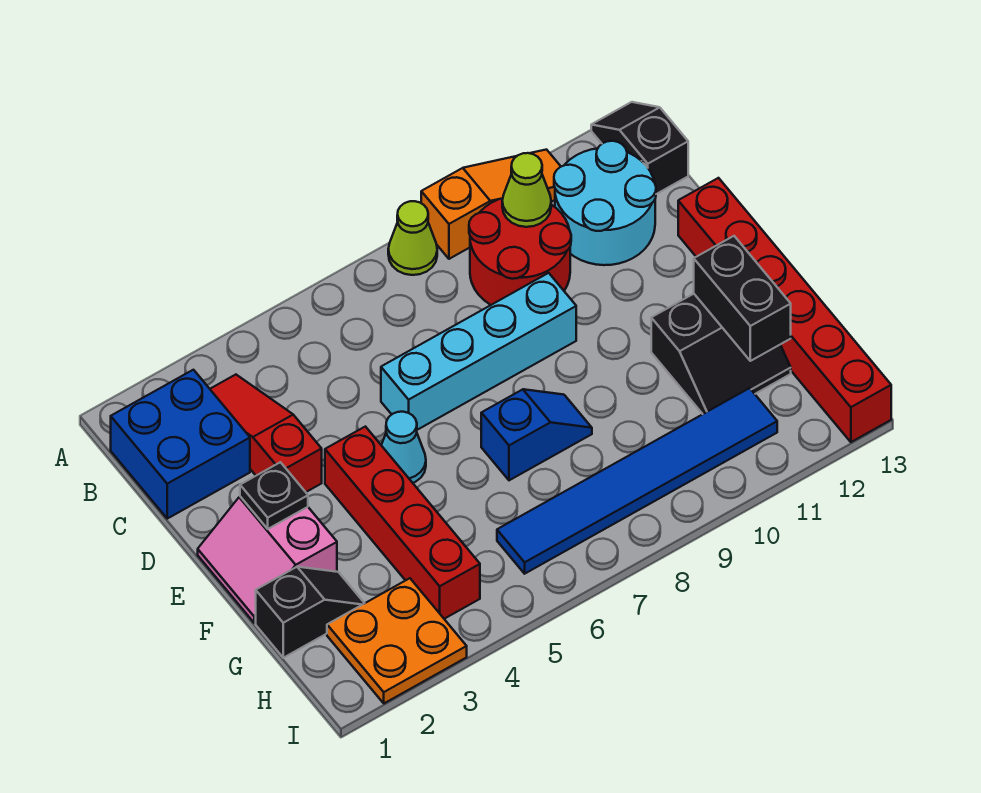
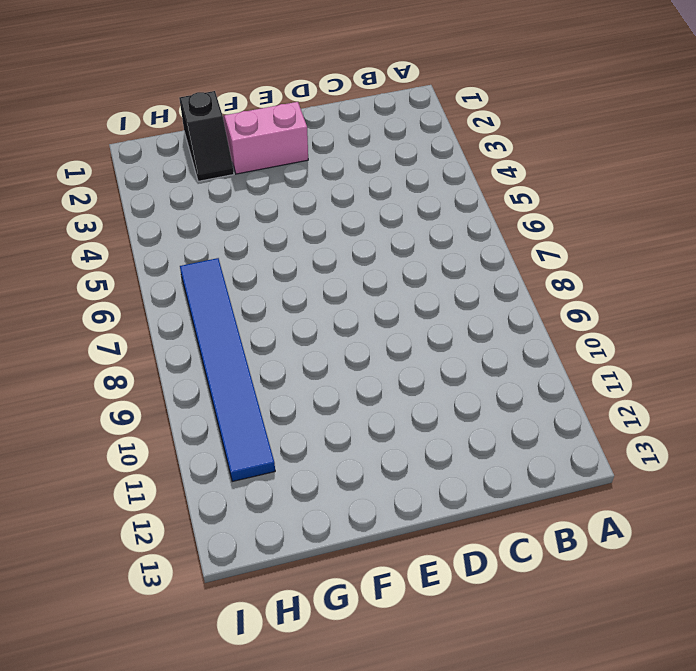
none -> lime cone A8 level 1
none -> orange slope A9:A11 level 1 top 9
none -> black slope A13:B13 level 1 top B

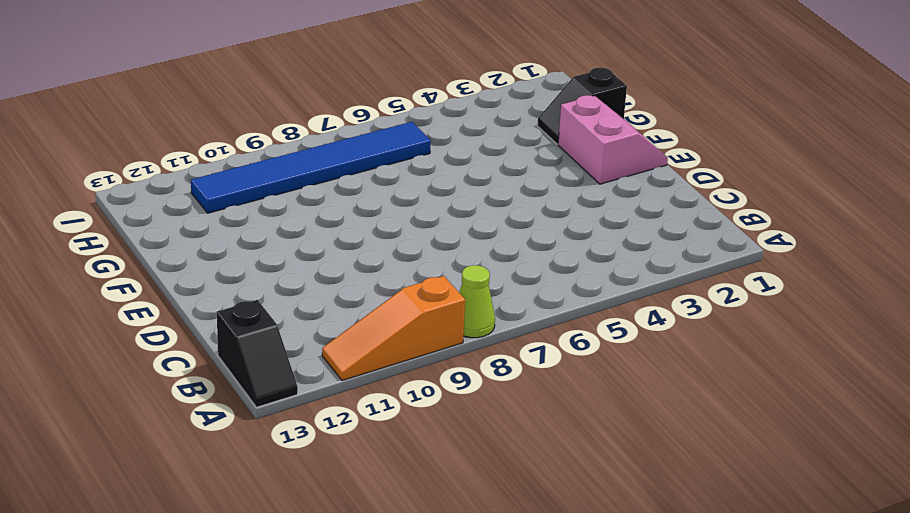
none -> blue brick B1:C2 level 1
none -> red slope B3:D3 level 1 top D
none -> red round brick B9:C10 level 1

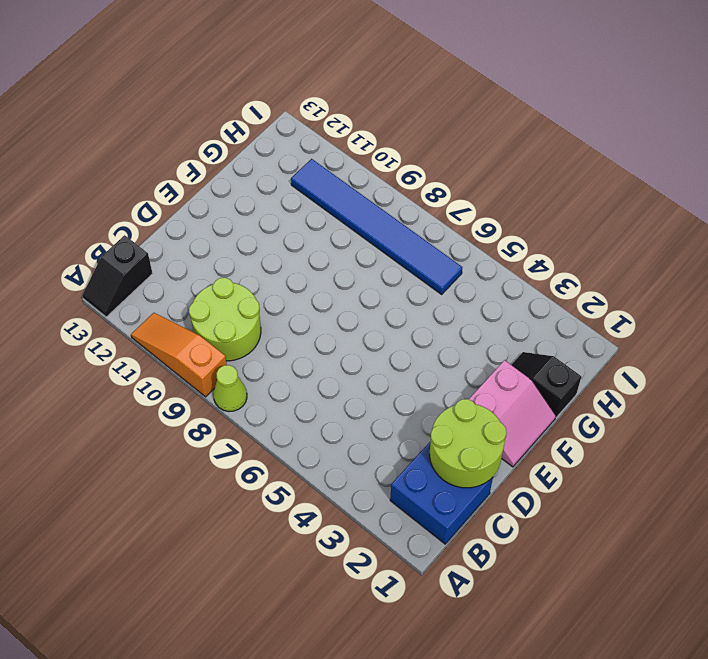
lime round brick B9:C10 level 1 -> red round brick B9:C10 level 1
lime round brick C1:D2 level 2 -> none
none -> red slope B3:D3 level 1 top D
none -> cyan round brick B11:C12 level 1
none -> cyan brick D6:D9 level 1

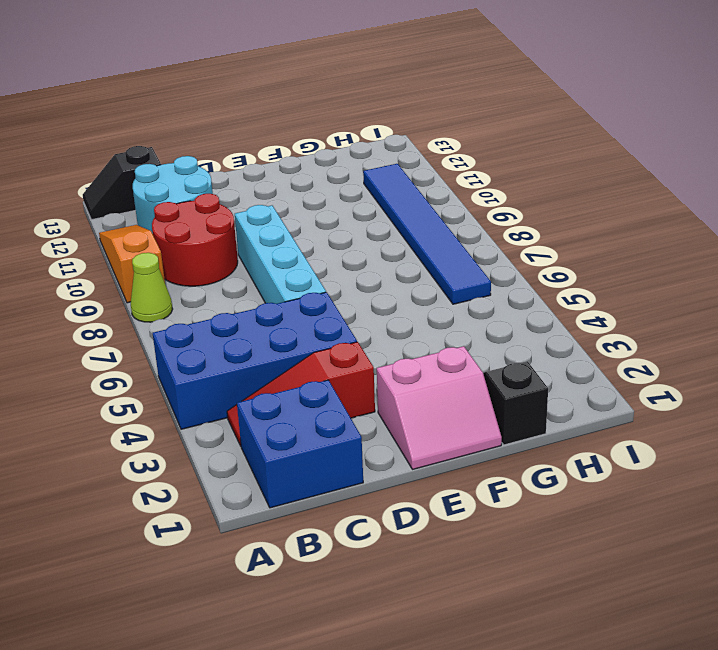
blue brick A4:D5 level 1 -> none
none -> red brick D13:I13 level 1
none -> red brick E4:H4 level 1
none -> cyan cone E5 level 1

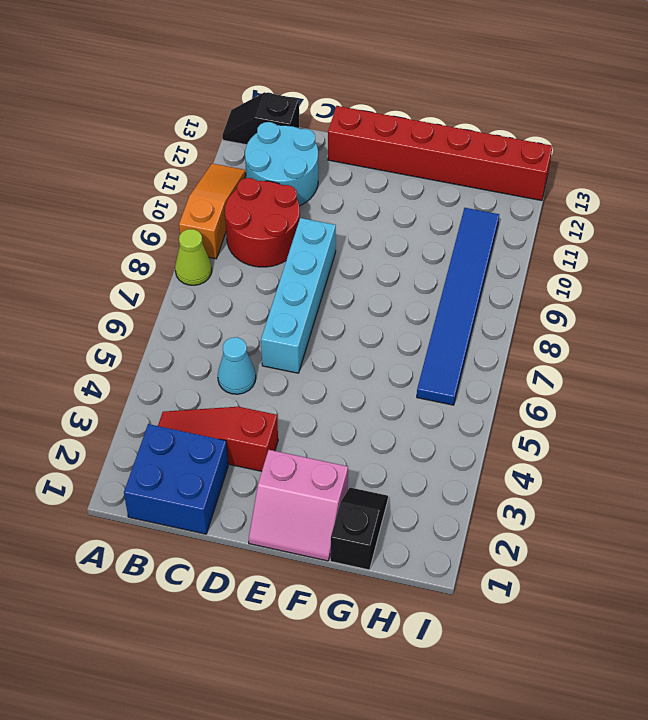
cyan cone C5 level 1 -> cyan cone E5 level 1
none -> red brick E4:H4 level 1
none -> blue slope F7:F8 level 1 top 7
none -> black slope F11:G12 level 1 top F

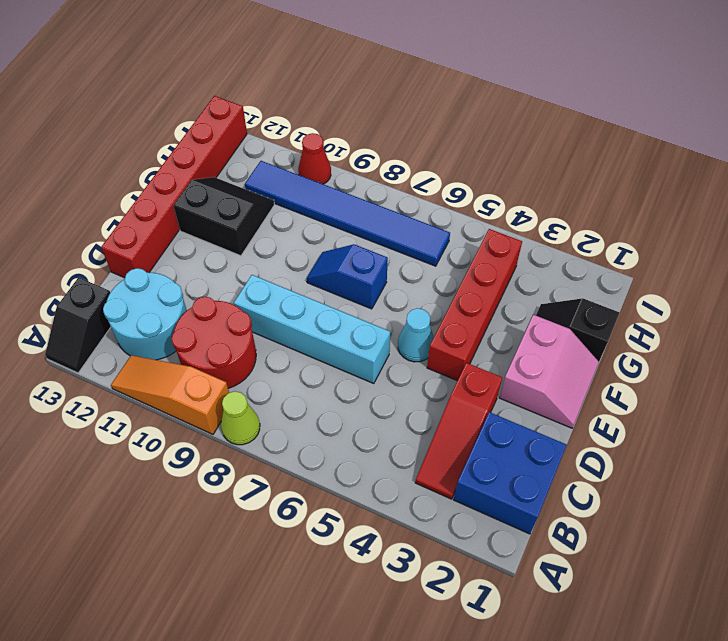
red cone I10 level 1 -> none
none -> orange plate H2:I3 level 1
none -> lime cone B10 level 2
none -> black plate E2 level 2

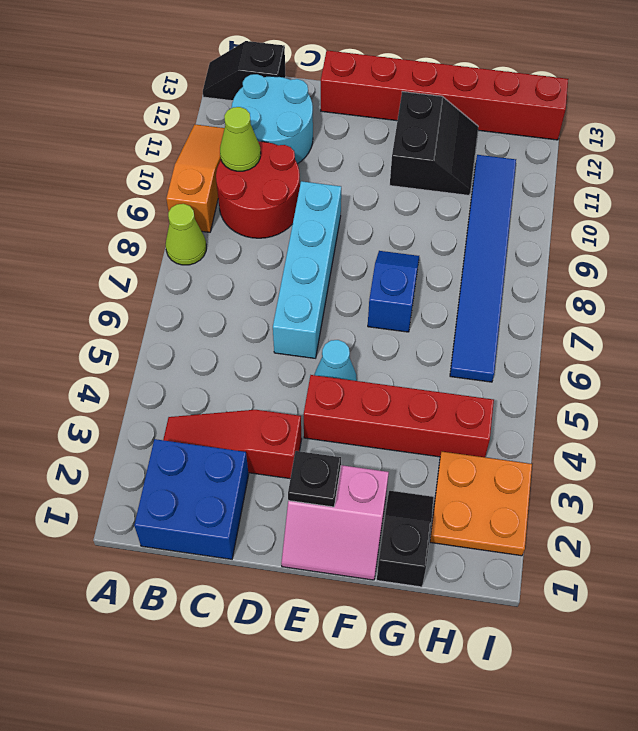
none -> black brick F12:G12 level 2

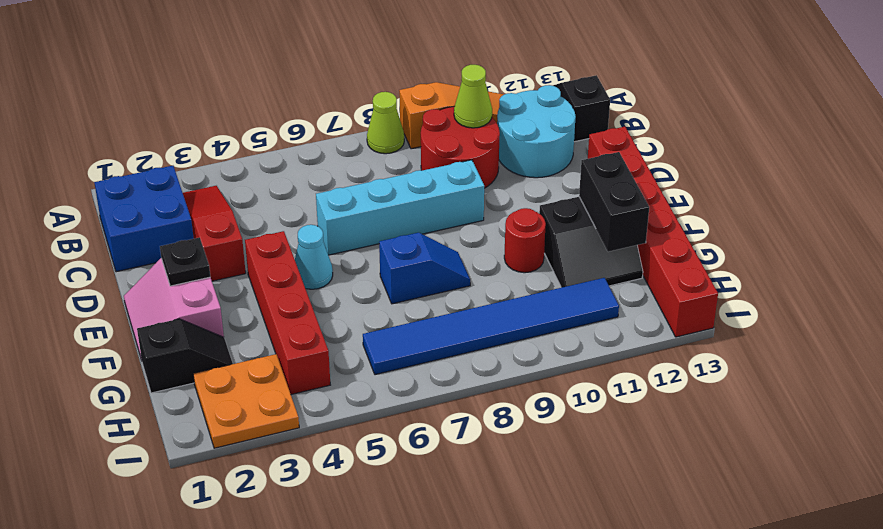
red round brick F10 level 1 -> none

